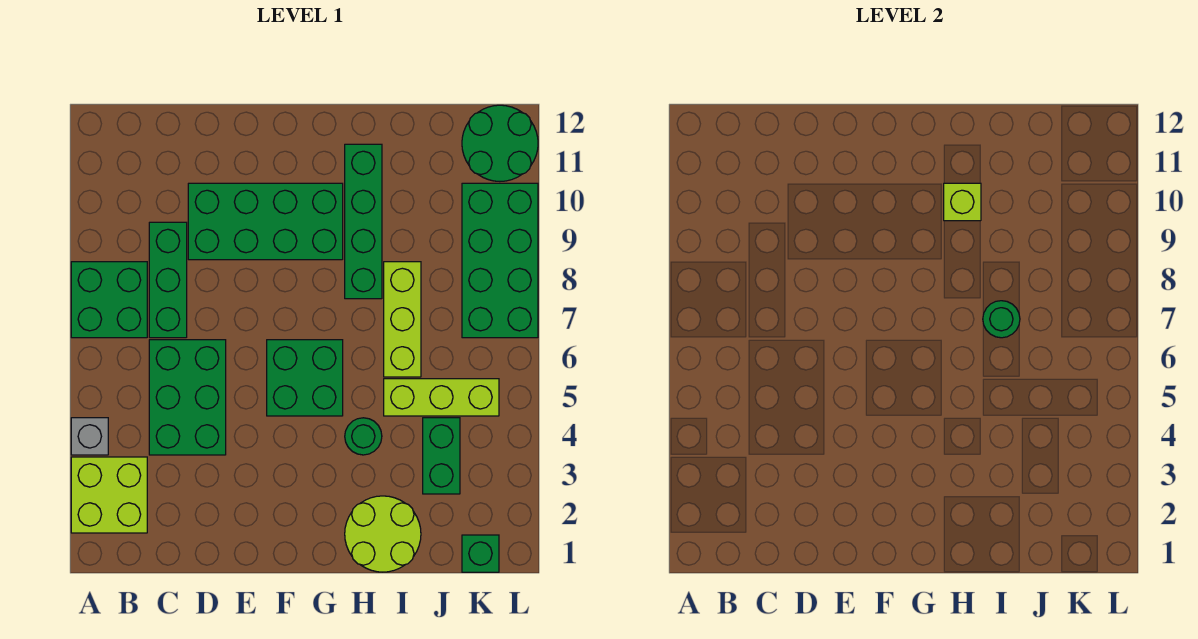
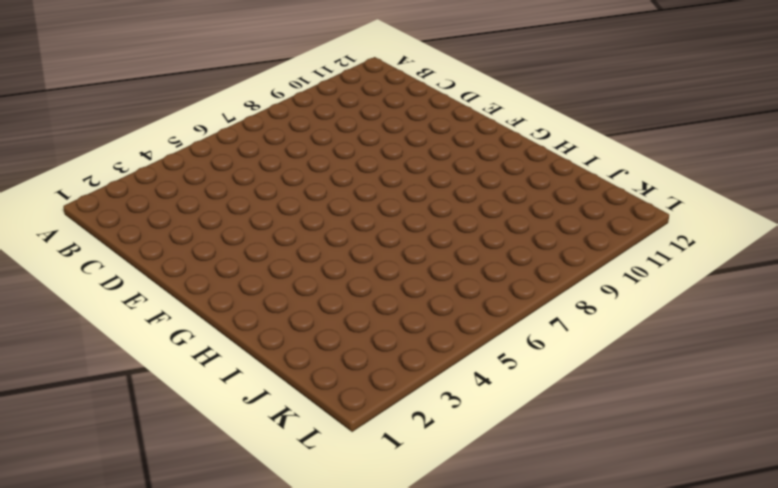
none -> lime brick A2:B3 level 1
none -> grey brick A4 level 1
none -> green brick A7:B8 level 1

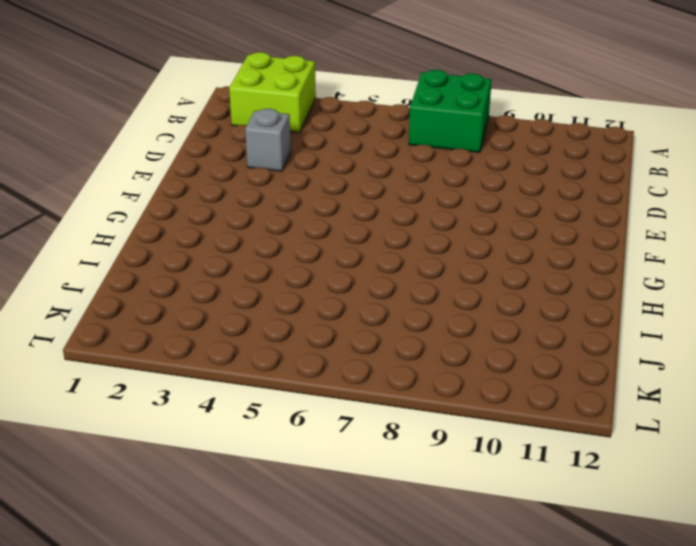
grey brick D3 level 1 -> grey brick A4 level 1
none -> green brick C4:D6 level 1
none -> green brick C7:C9 level 1
none -> green brick D9:G10 level 1

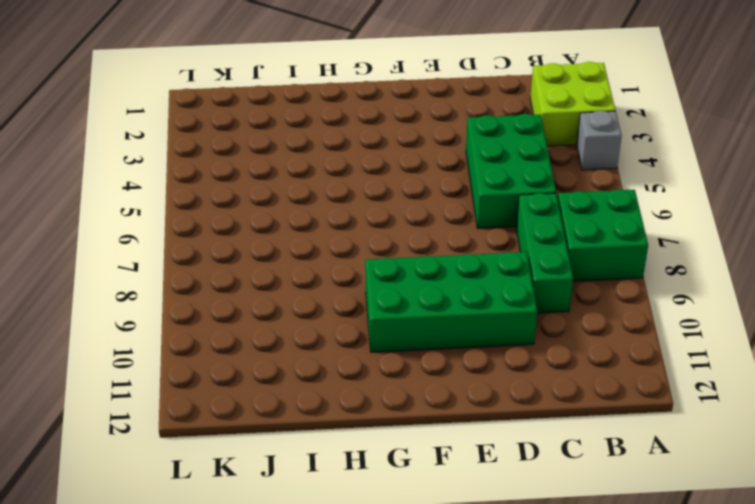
none -> green brick F5:G6 level 1
none -> lime round brick H1:I2 level 1
none -> green round brick H4 level 1

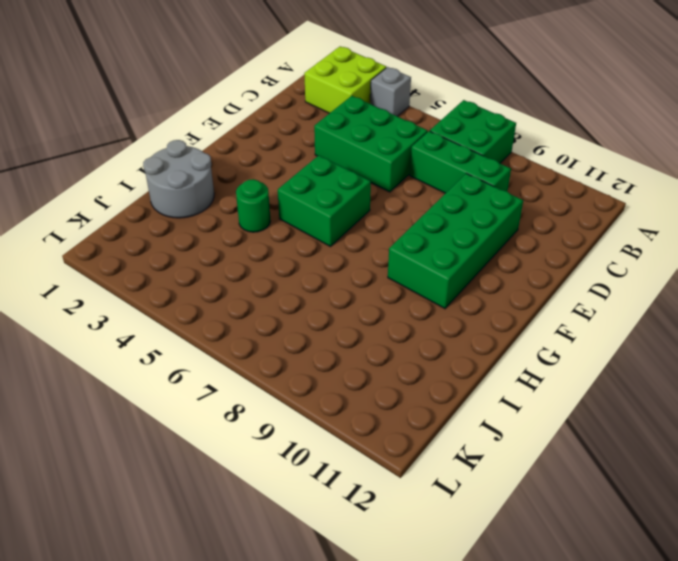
grey round brick H1:I2 level 1 -> lime round brick H1:I2 level 1
none -> green brick H8:H11 level 1
none -> lime brick I5:K5 level 1
none -> lime brick I6:I8 level 1

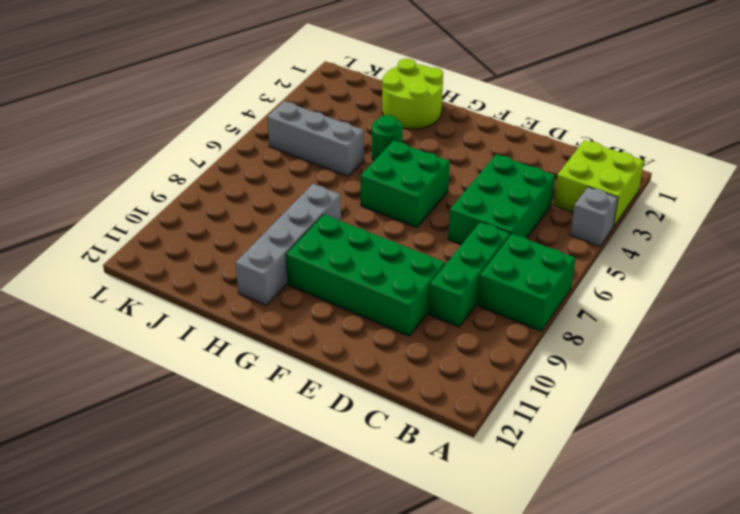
grey brick H8:H11 level 1 -> green brick H8:H11 level 1
grey brick I5:K5 level 1 -> lime brick I5:K5 level 1
none -> lime brick I6:I8 level 1
none -> green brick J3:J4 level 1
none -> green brick K1 level 1

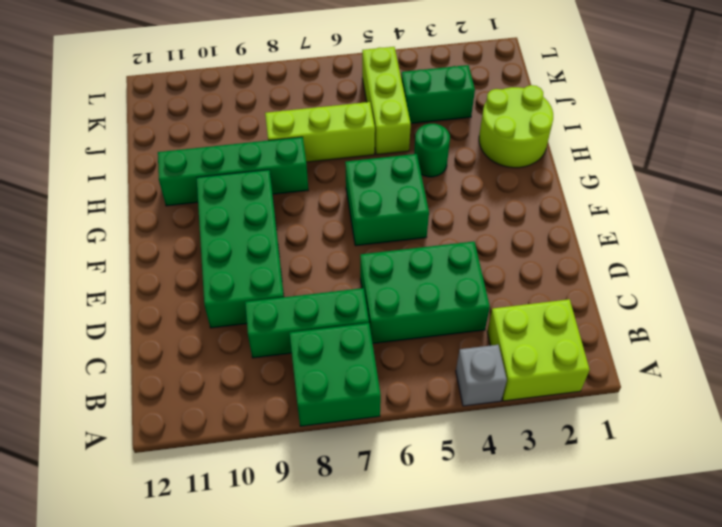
none -> green brick K1 level 1
none -> green brick K7:L10 level 1
none -> green round brick K11:L12 level 1

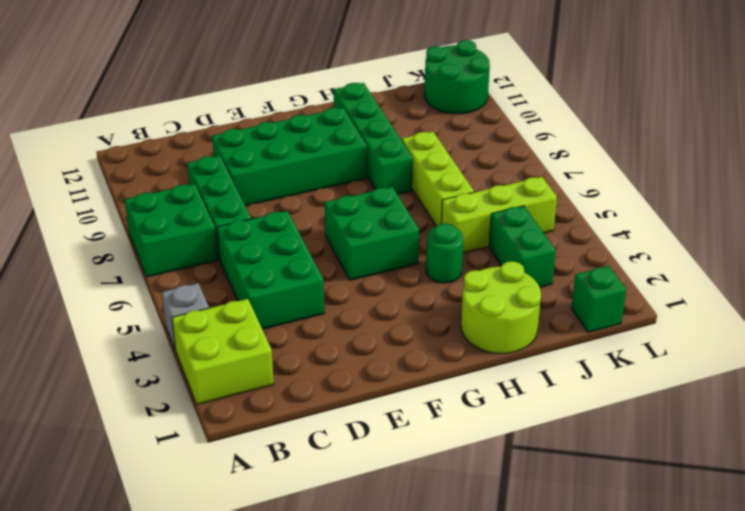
none -> green brick K7:L10 level 1
none -> lime brick H10 level 2
none -> green round brick I7 level 2

